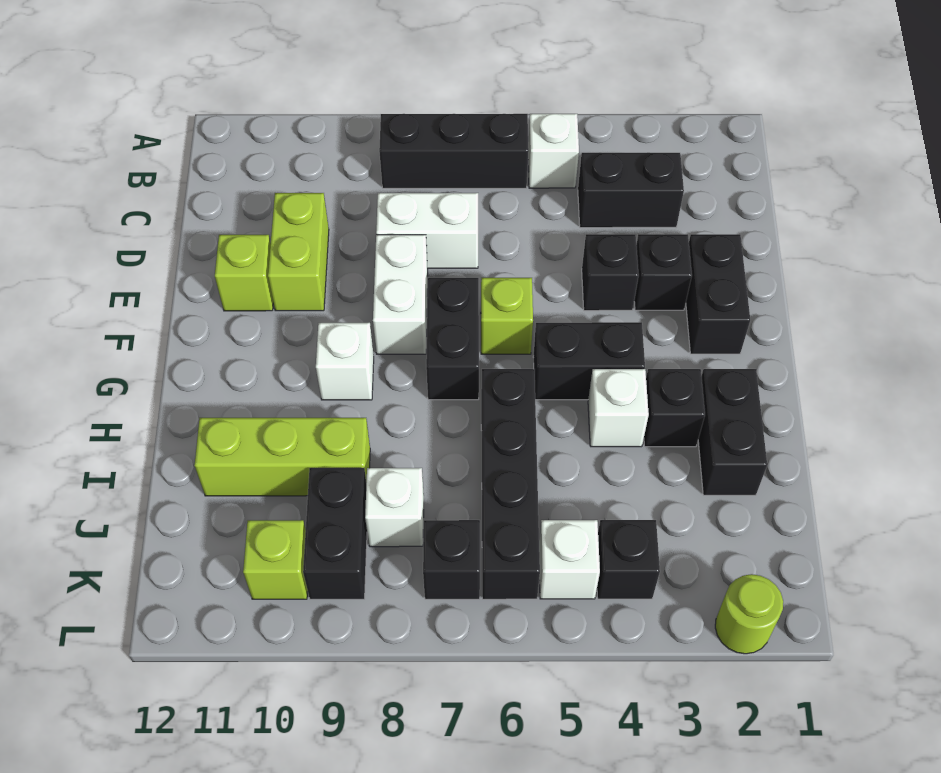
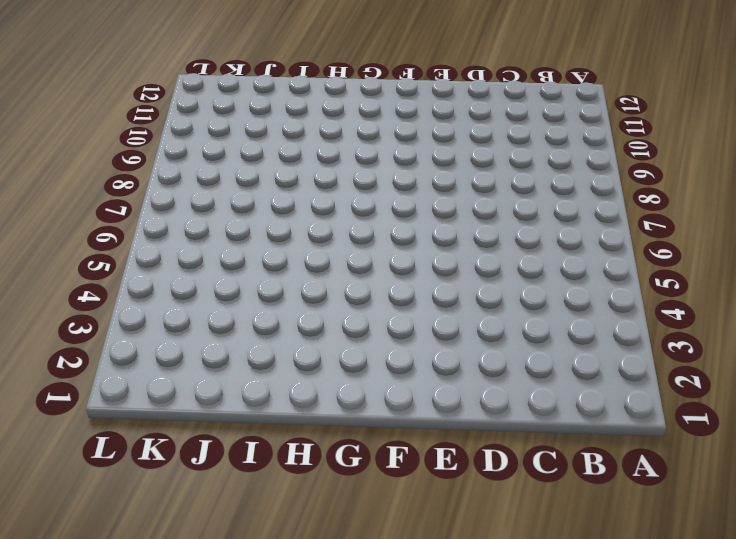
none -> white brick B5 level 1
none -> black brick B6:B8 level 1
none -> black brick C3:C4 level 1

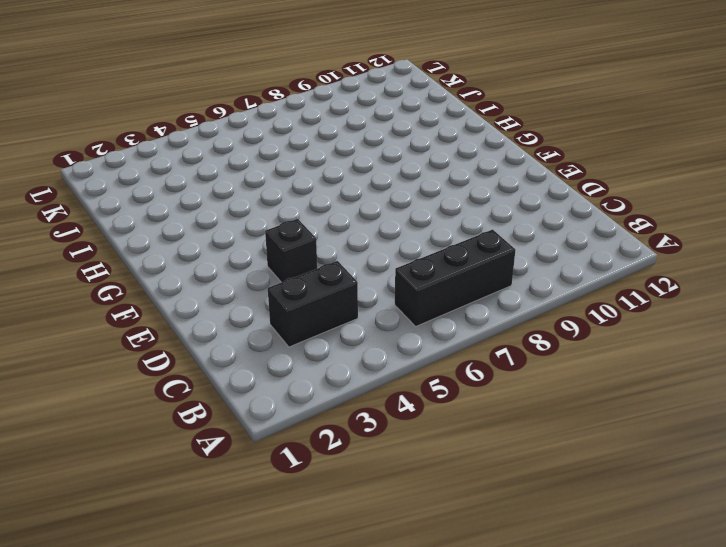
none -> white brick B5 level 1
none -> white brick D7:D8 level 1
none -> lime brick D10:E10 level 1

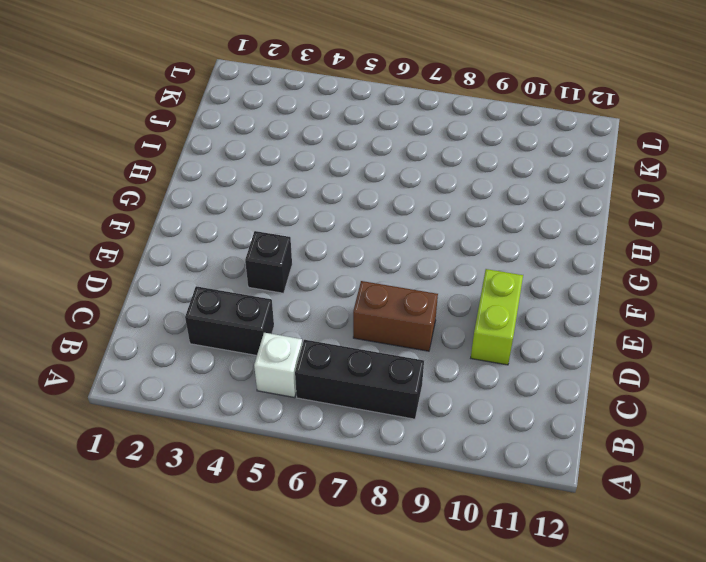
brown brick D7:D8 level 1 -> white brick D7:D8 level 1
none -> black brick E2:F2 level 1
none -> black brick E3 level 1
none -> white brick E8:F8 level 1

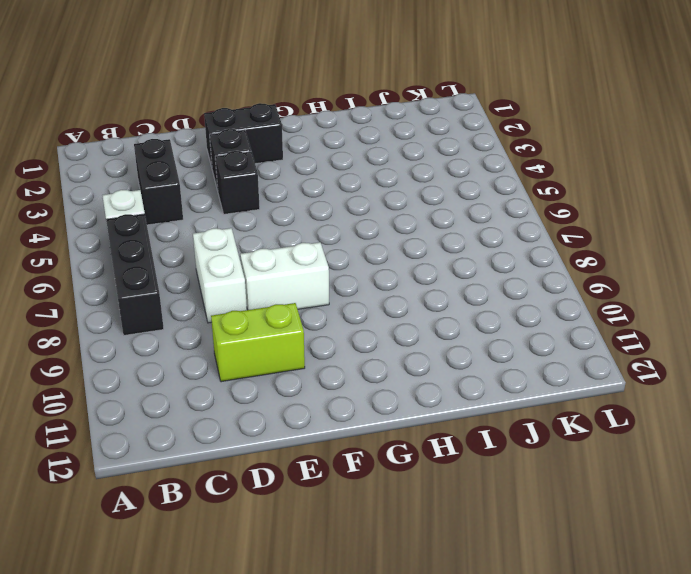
none -> lime brick E11 level 1
none -> lime brick F6 level 1
none -> black brick F7:G7 level 1

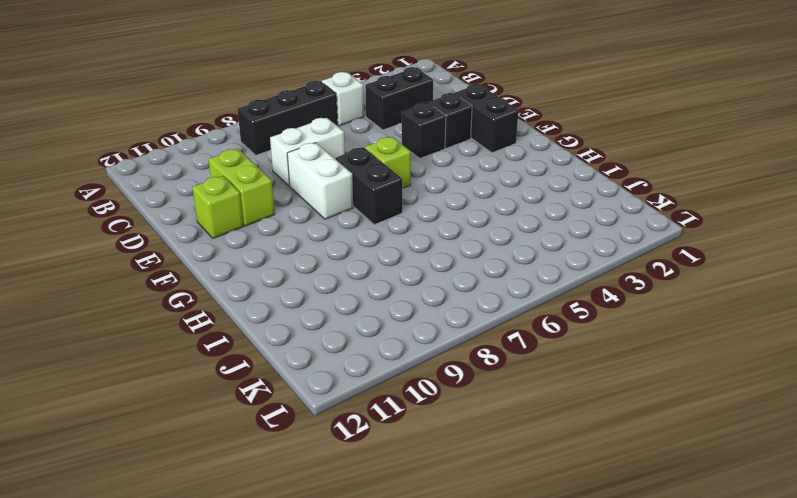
none -> black brick G4:G5 level 1
none -> white brick G9 level 1
none -> black brick H2:I2 level 1

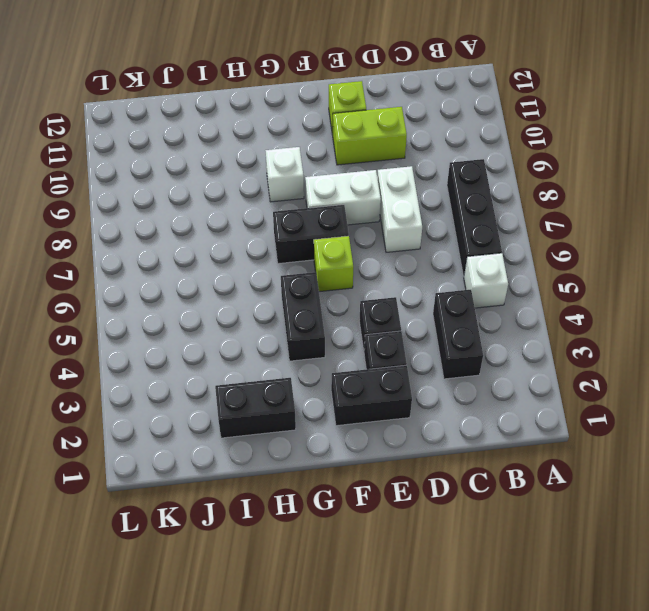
none -> black brick H3 level 1
none -> white brick H4 level 1
none -> black brick H6:K6 level 1

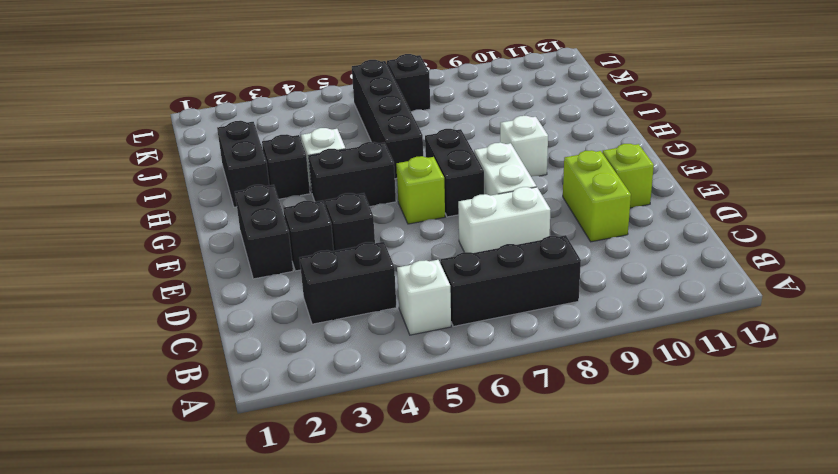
none -> lime brick I9:I11 level 1
none -> white brick J8 level 1
none -> black brick J9:K9 level 1

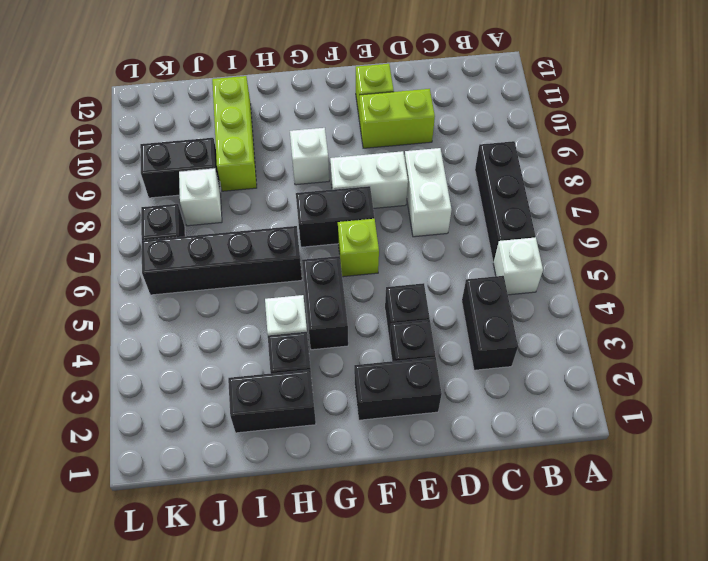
none -> black brick K4 level 1
none -> white brick K5 level 1
none -> lime brick K10 level 1

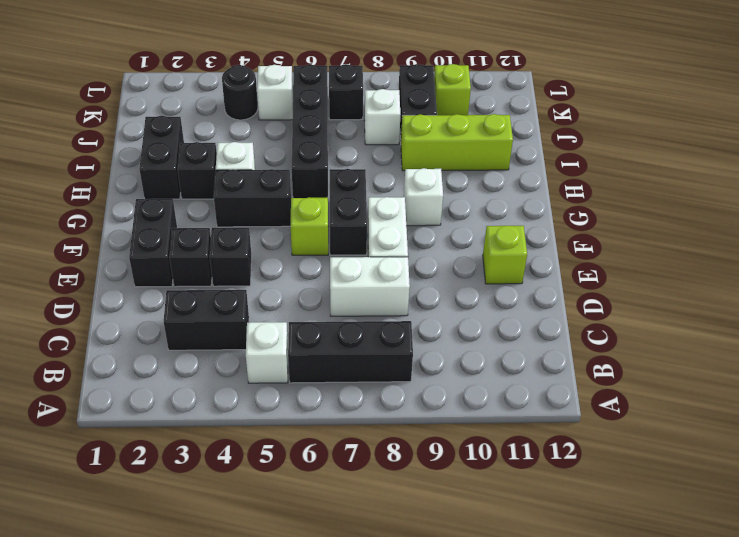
black round brick K4 level 1 -> black brick K4 level 1
none -> lime brick D10:E10 level 1
none -> lime round brick L2 level 1

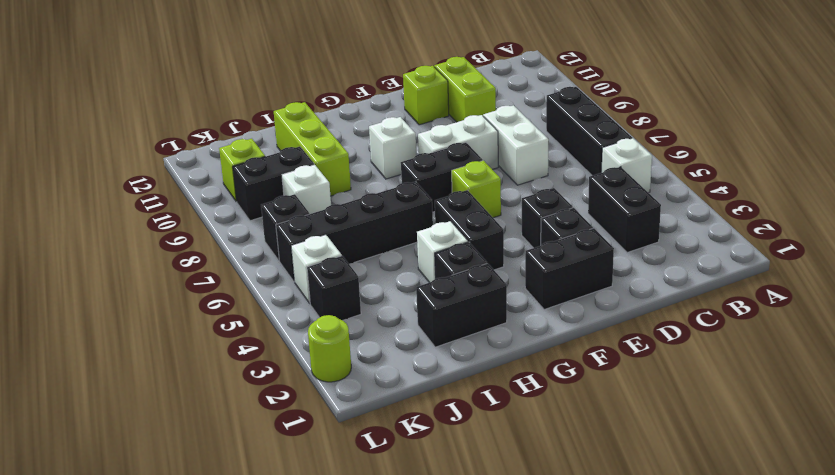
lime brick D10:D11 level 1 -> lime brick D10:E10 level 1

